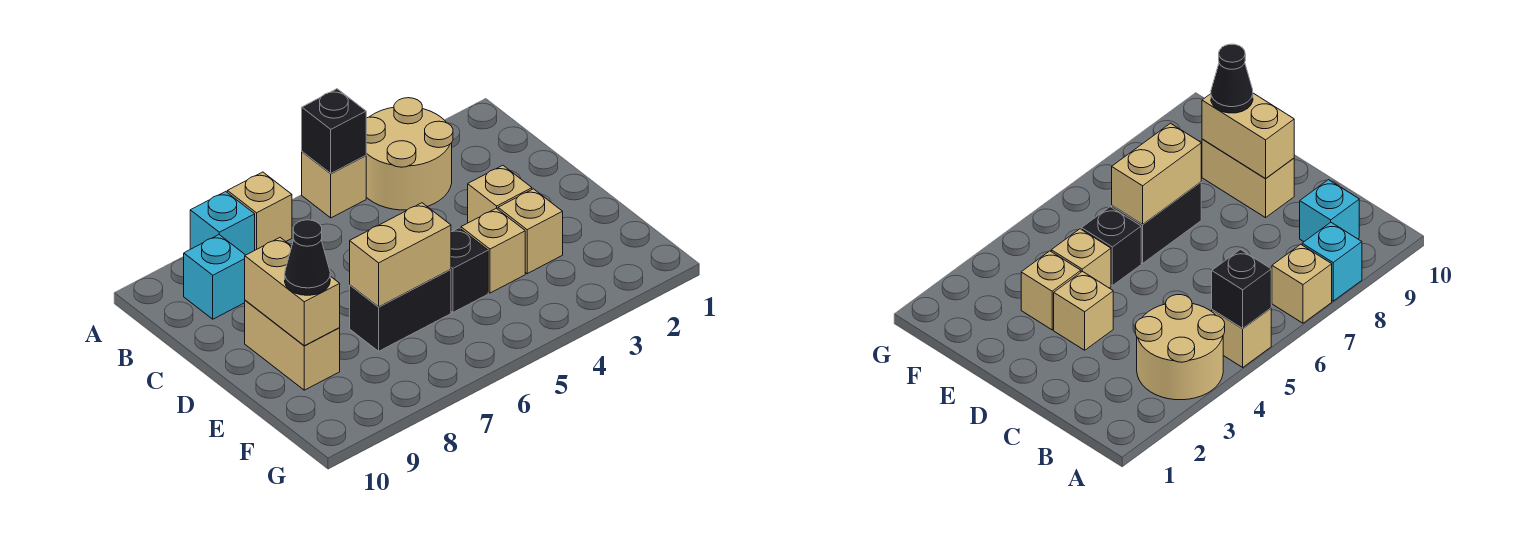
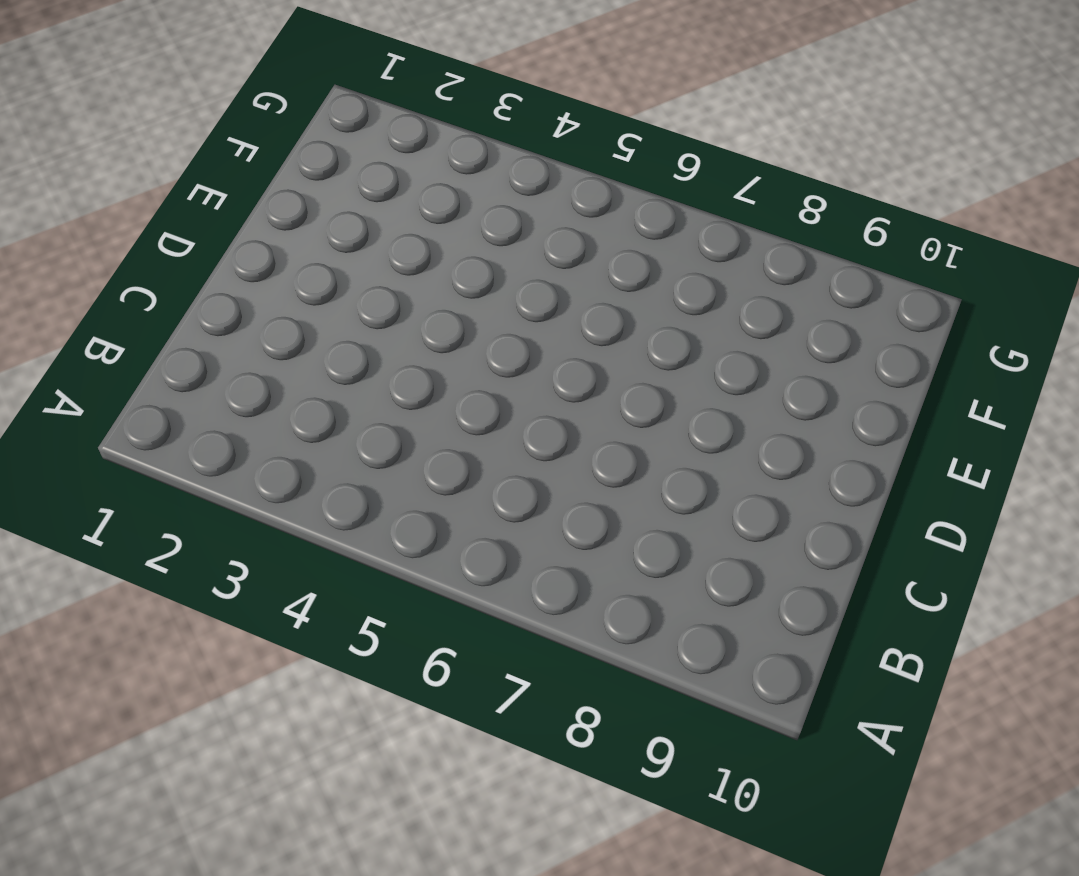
none -> tan round brick A3:B4 level 1
none -> tan brick A5 level 1
none -> tan brick A7 level 1

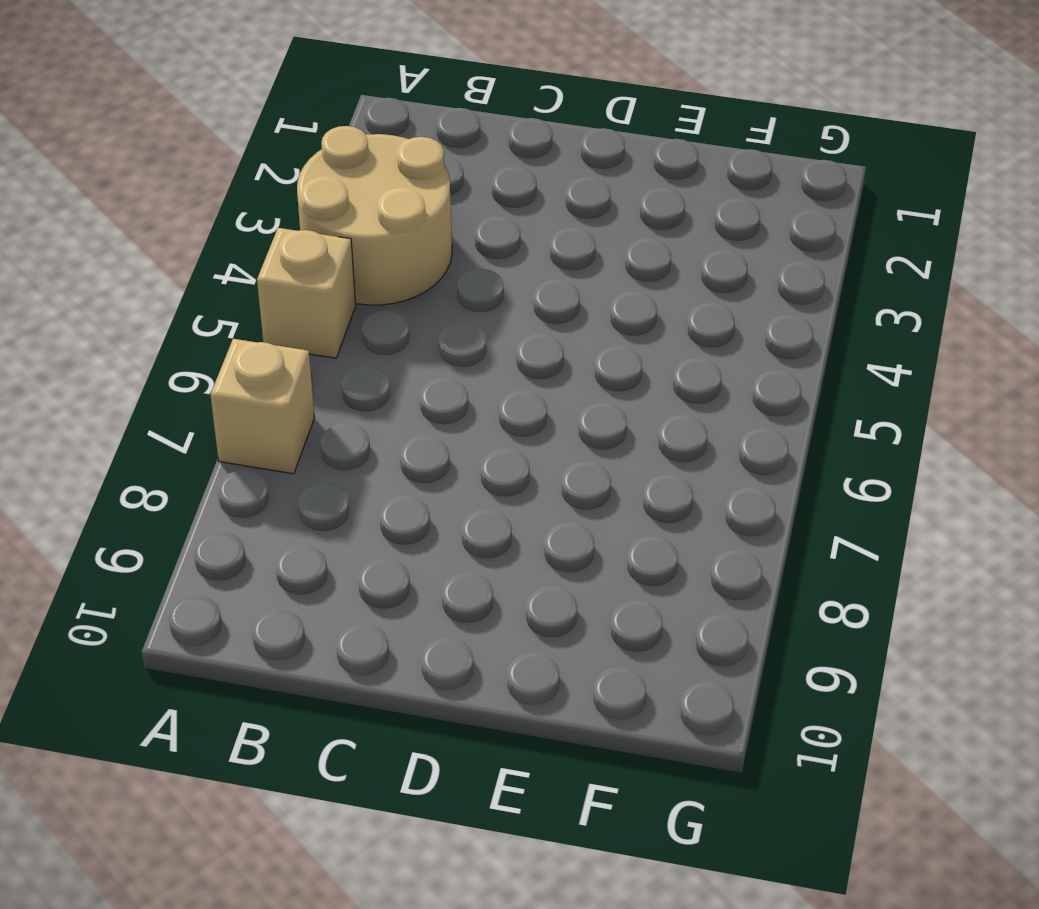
none -> cyan brick A8 level 1
none -> cyan brick B9 level 1
none -> tan brick D3 level 1

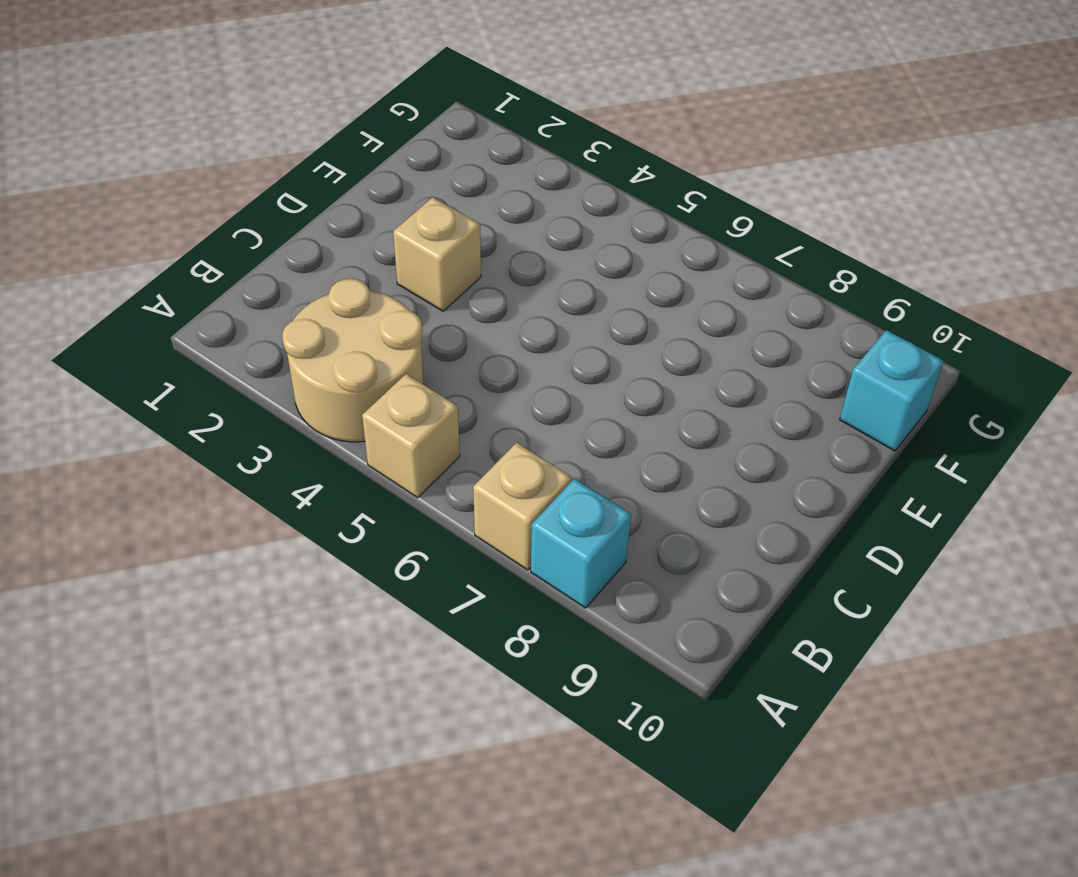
cyan brick F10 level 1 -> cyan brick B9 level 1
none -> tan brick D9:E9 level 1
none -> tan brick E3 level 1
none -> tan brick E4 level 1

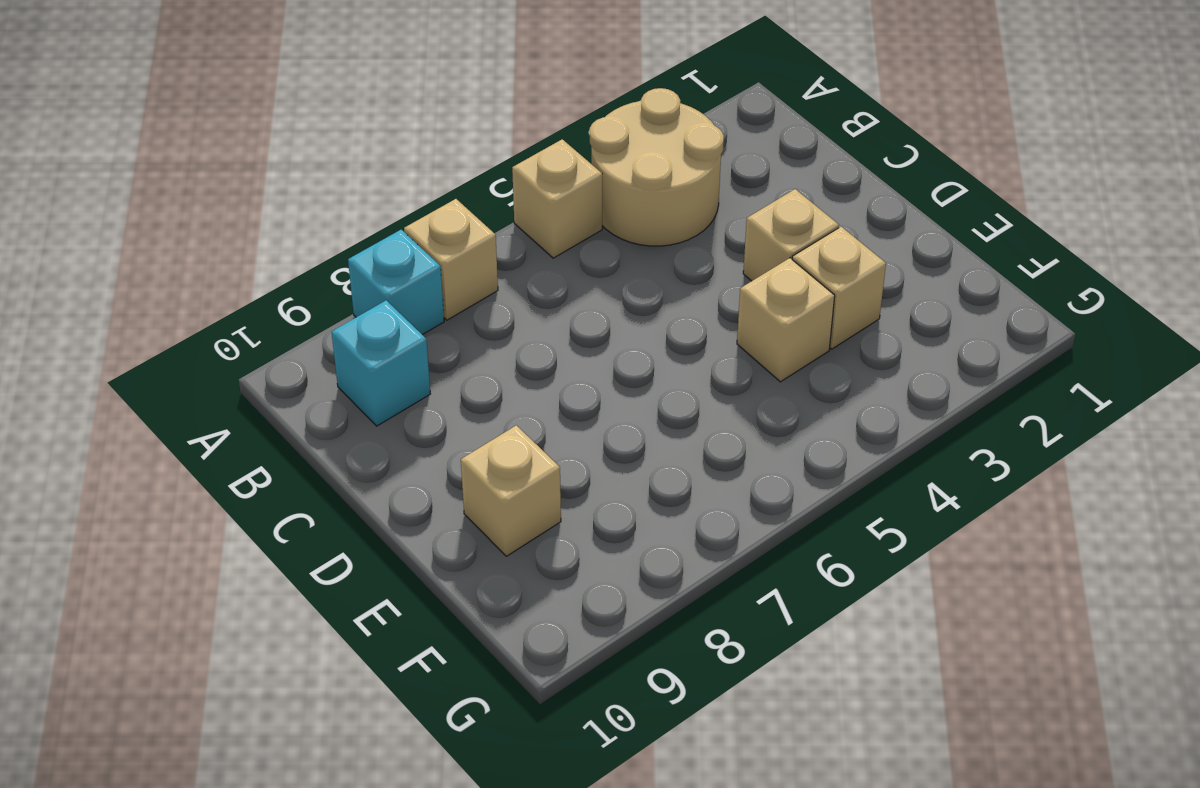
tan brick E9 level 1 -> tan brick D9:E9 level 1
none -> black brick E5 level 1
none -> black brick E6:E7 level 1
none -> black brick A5 level 2

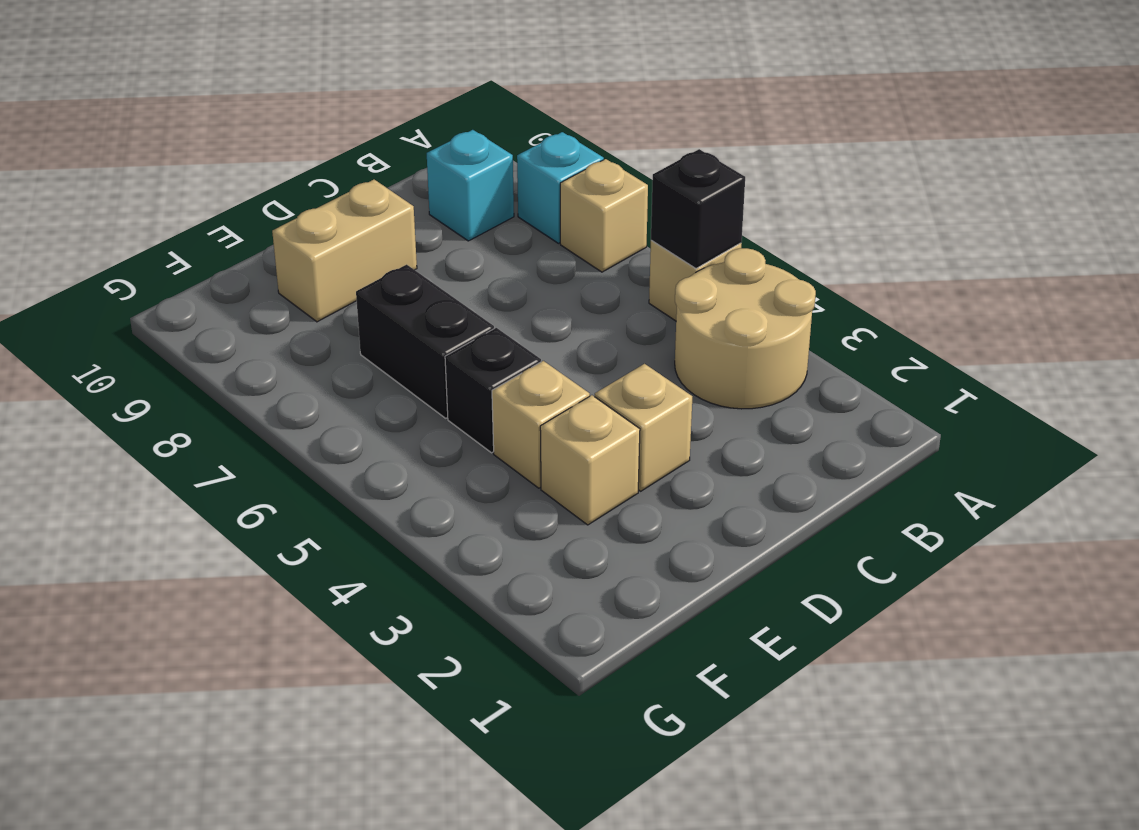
none -> tan brick D9:E9 level 2
none -> tan brick E6:E7 level 2
none -> black cone E9 level 3

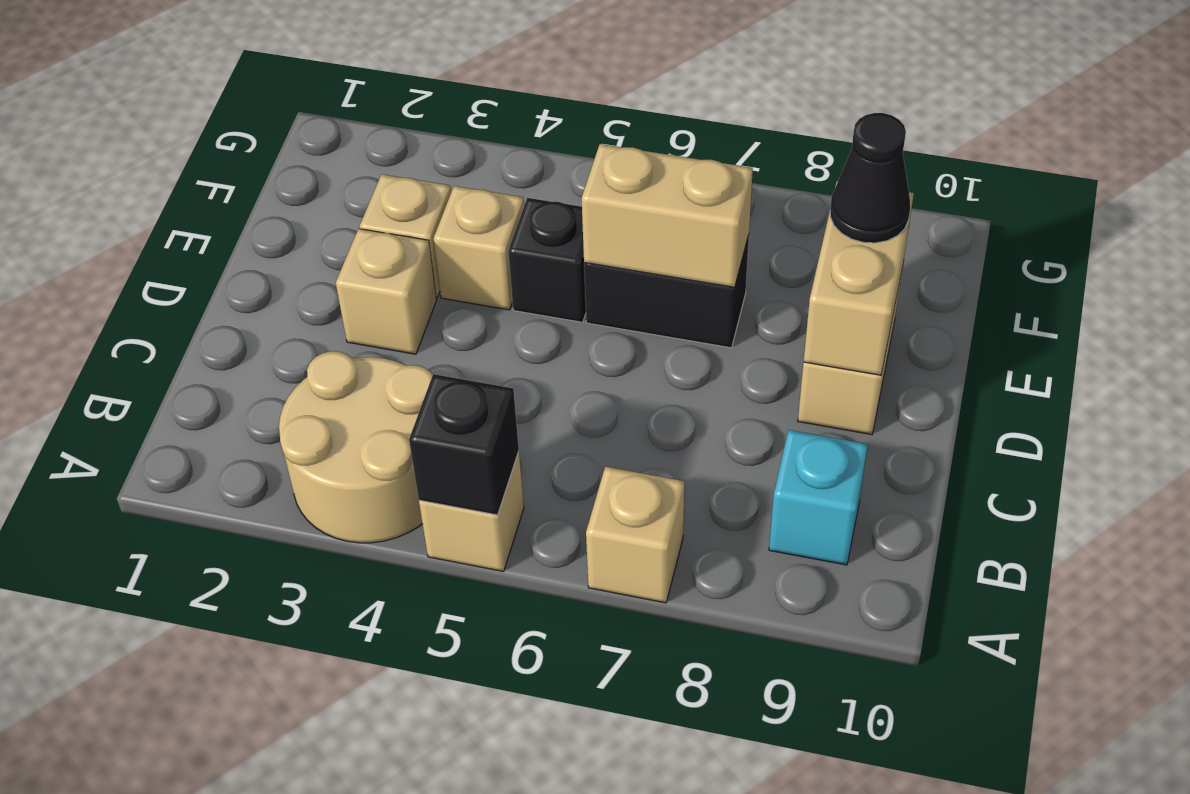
none -> cyan brick A8 level 1

